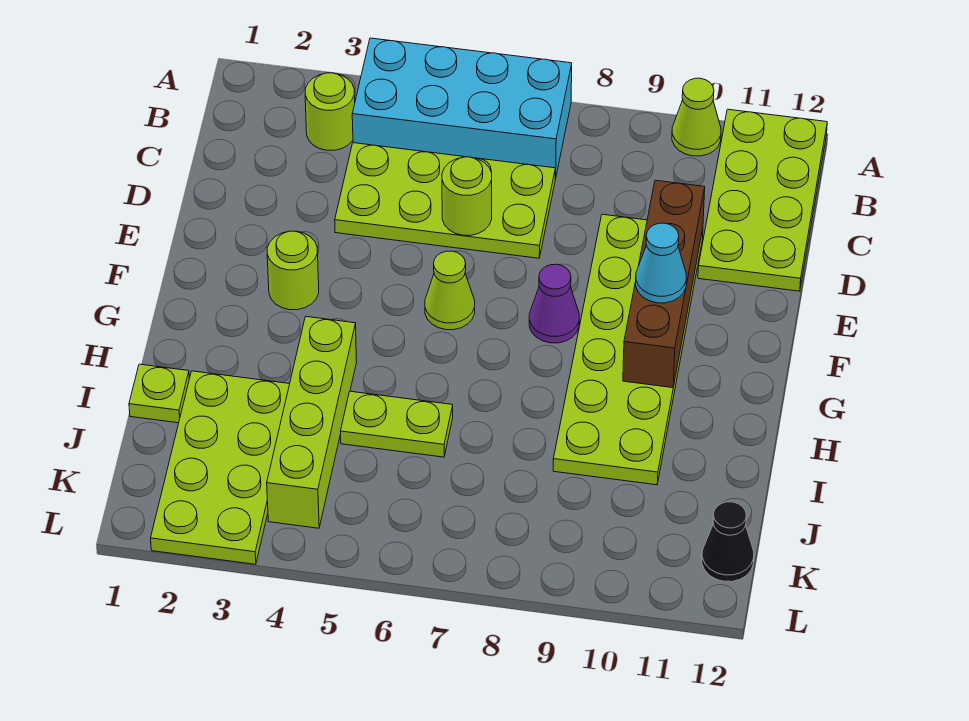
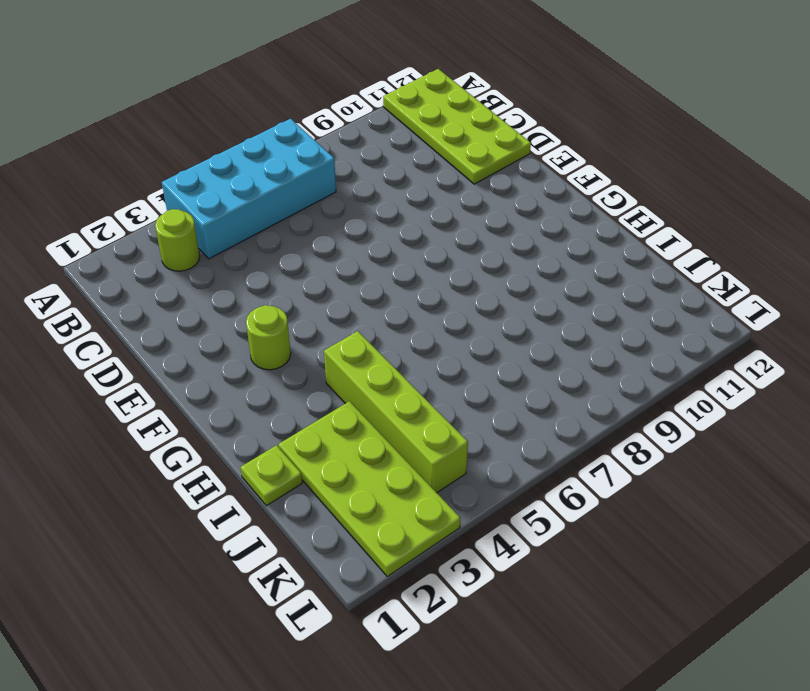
none -> lime cone A10 level 1
none -> lime plate C4:D7 level 1
none -> lime plate D9:I10 level 1

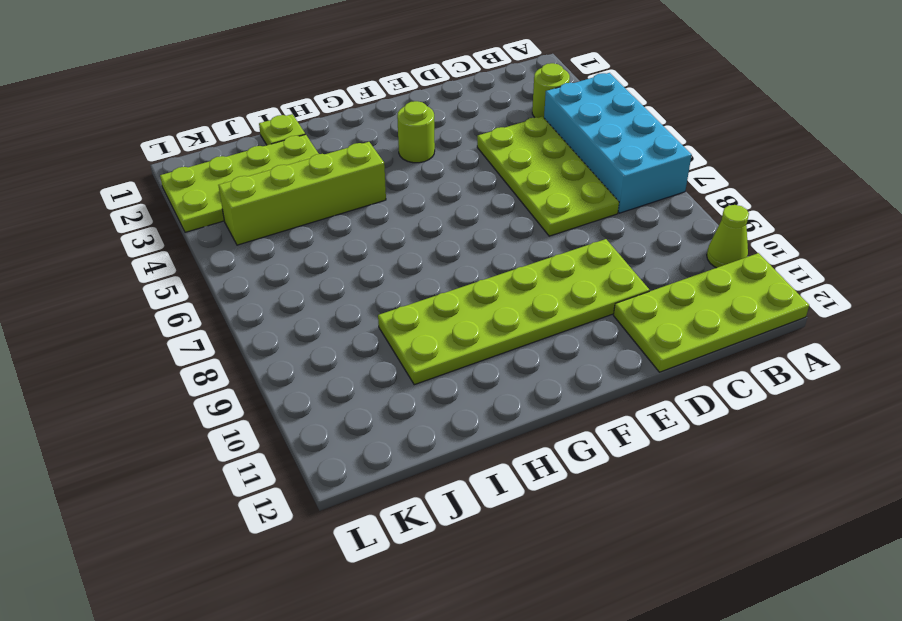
none -> lime cone F6 level 1
none -> purple cone F8 level 1
none -> lime plate I5:I6 level 1

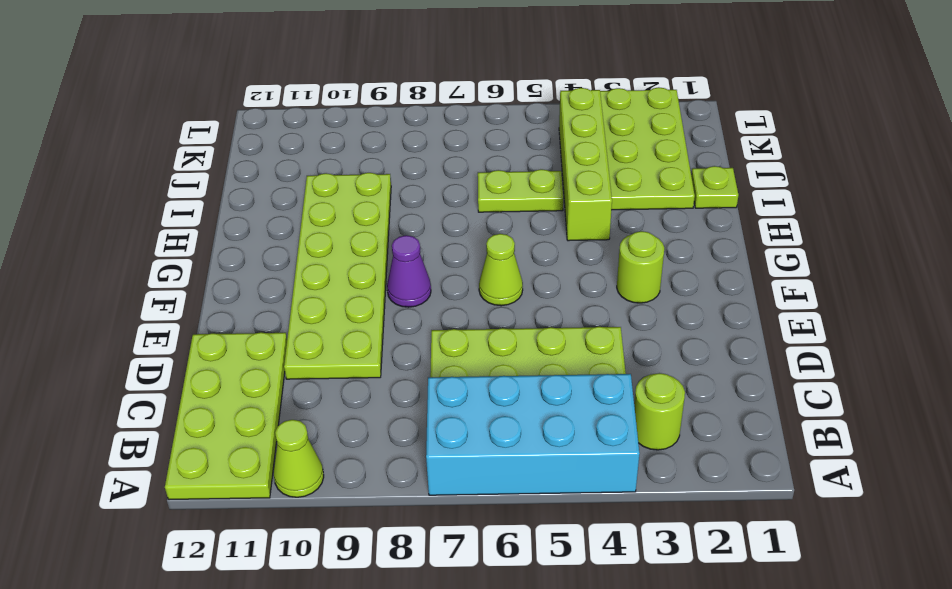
none -> black cone K12 level 1
none -> lime round brick D6 level 2
none -> brown brick D10:G10 level 2

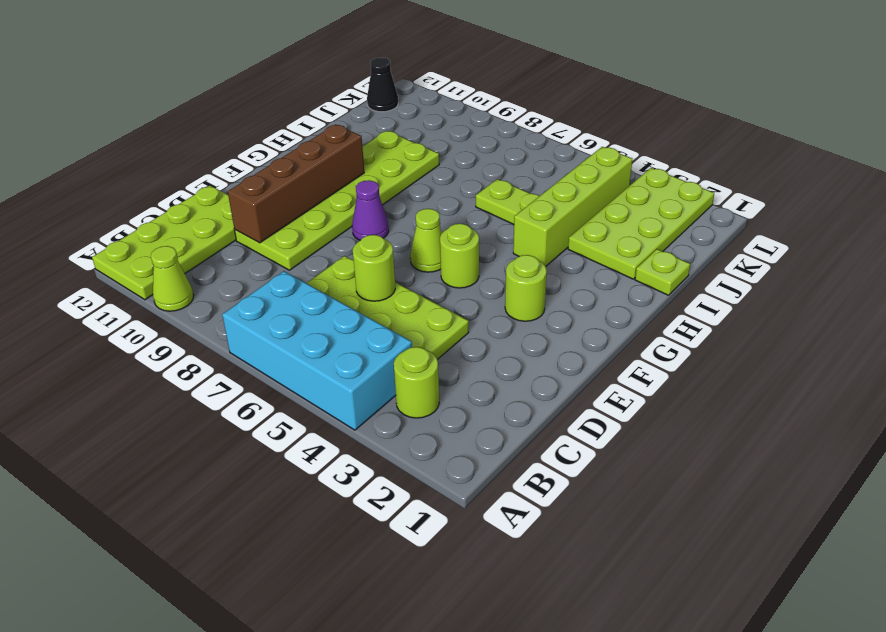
lime round brick F5 level 1 -> none
none -> cyan cone F10 level 3

